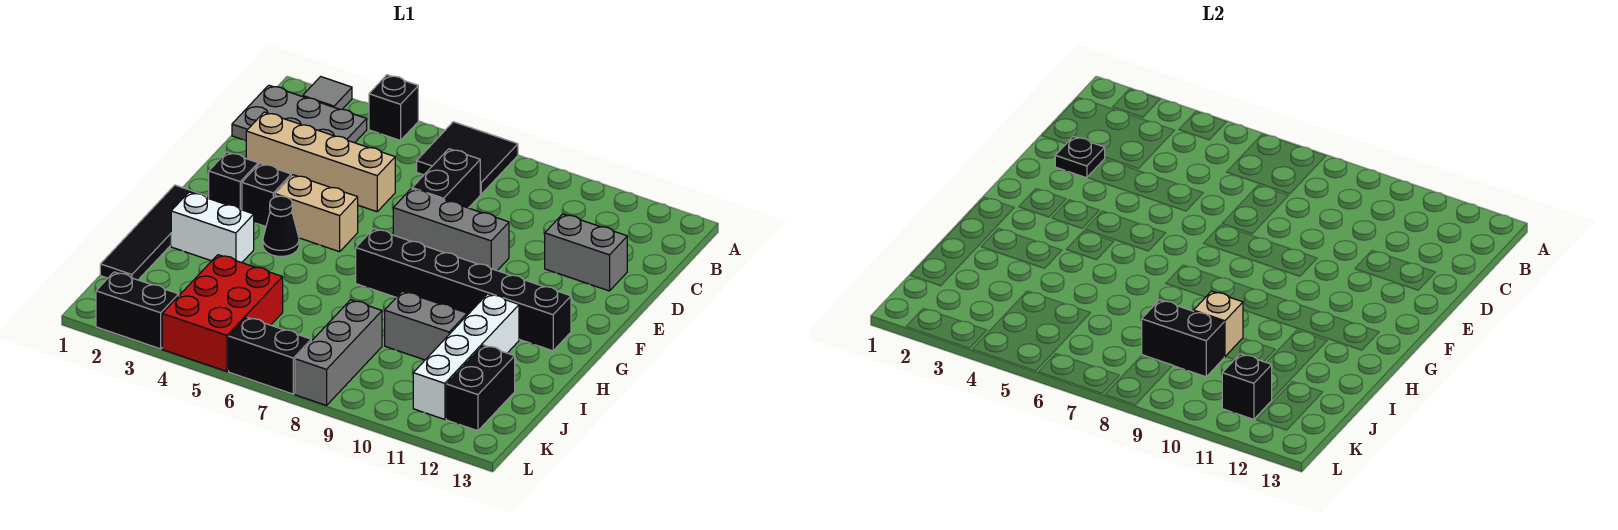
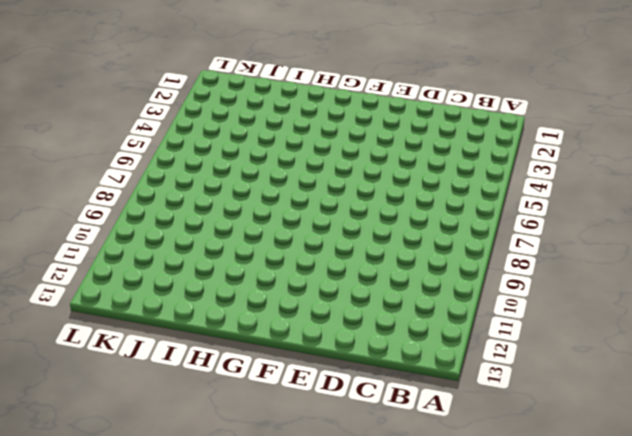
none -> grey tile A2 level 1
none -> black brick A4 level 1
none -> black tile A6:B7 level 1

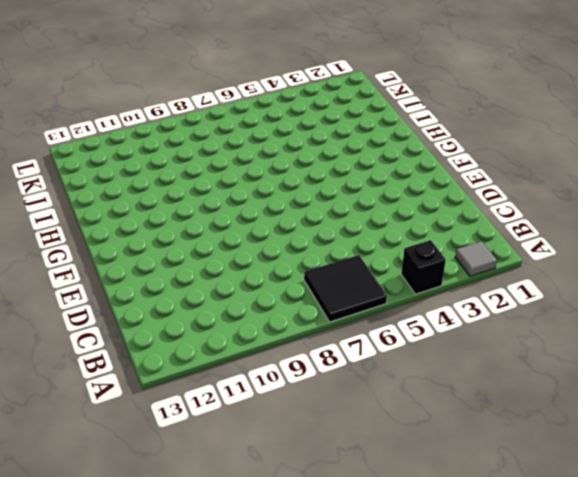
none -> grey plate B1:C3 level 1
none -> black brick C7:D7 level 1
none -> tan brick D2:D5 level 1

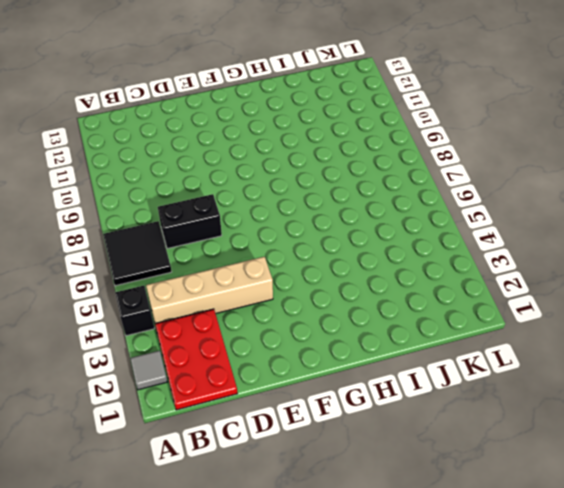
red plate B1:C3 level 1 -> grey plate B1:C3 level 1
tan brick B4:E4 level 1 -> tan brick D2:D5 level 1
none -> grey brick D11:D12 level 1
none -> grey brick E7:E9 level 1
none -> black brick F2 level 1

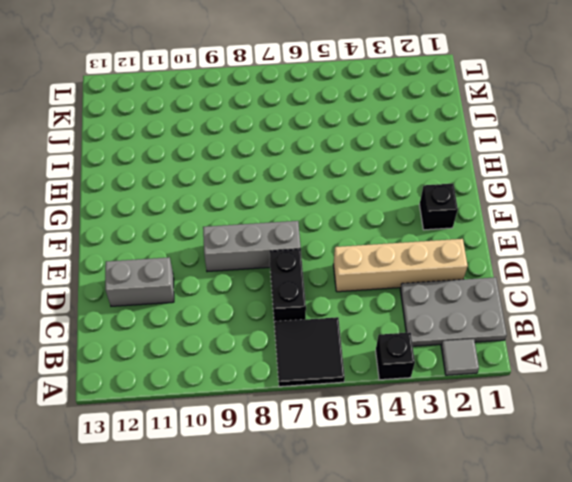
none -> black brick F3 level 1
none -> tan brick F4:F5 level 1
none -> black tile G1:J1 level 1

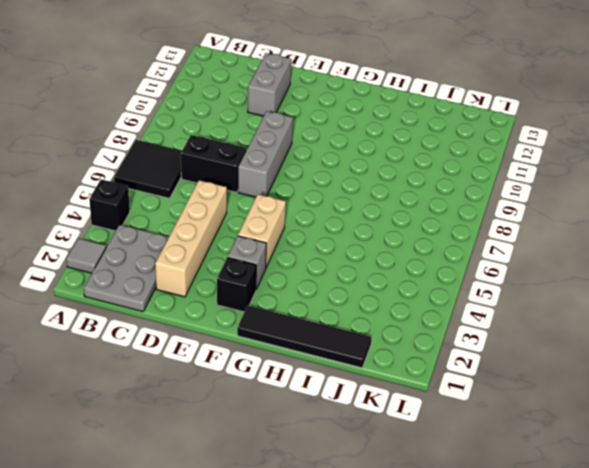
grey brick F3 level 1 -> black brick F3 level 1
none -> black cone G4 level 1
none -> black brick G7:G12 level 1
none -> white brick H2:H3 level 1

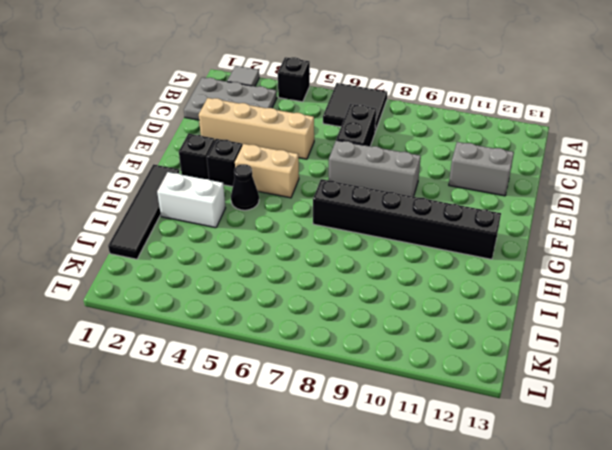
none -> white brick H11:K11 level 1
none -> grey brick I9:I10 level 1
none -> red brick J4:L5 level 1

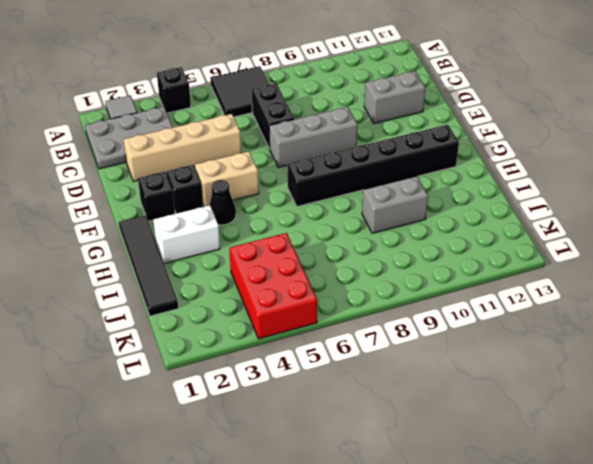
none -> white brick H11:K11 level 1
none -> grey brick J8:L8 level 1
none -> black brick J12:K12 level 1

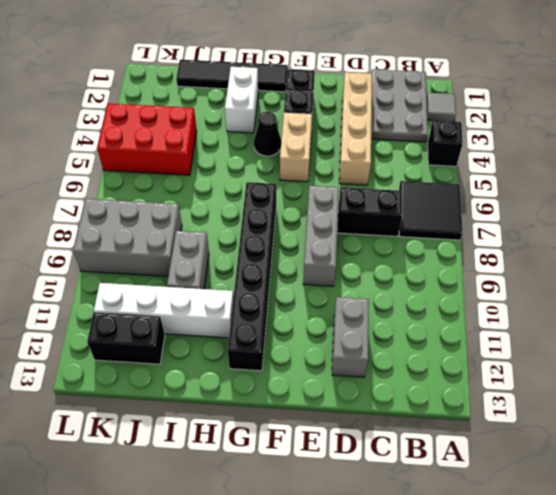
grey brick J8:L9 level 1 -> grey brick J8:L8 level 1
none -> black brick L2:L3 level 1
none -> black brick L6:L7 level 1
none -> black plate D2 level 2

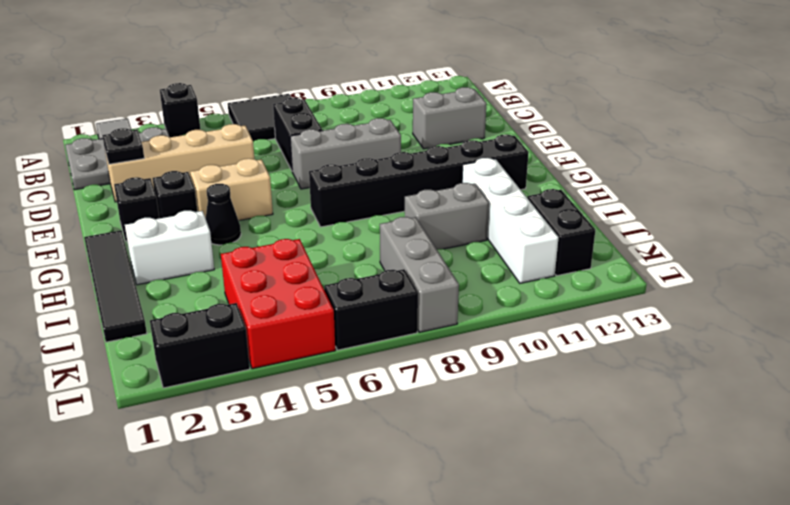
none -> tan brick I9 level 2
none -> black brick J8:J9 level 2
none -> black brick K11 level 2

